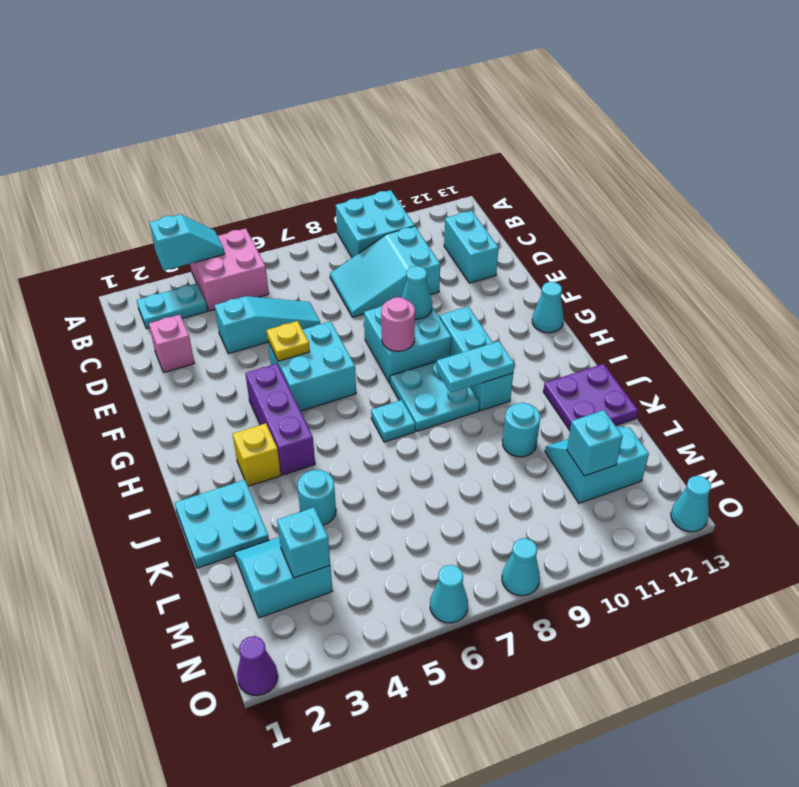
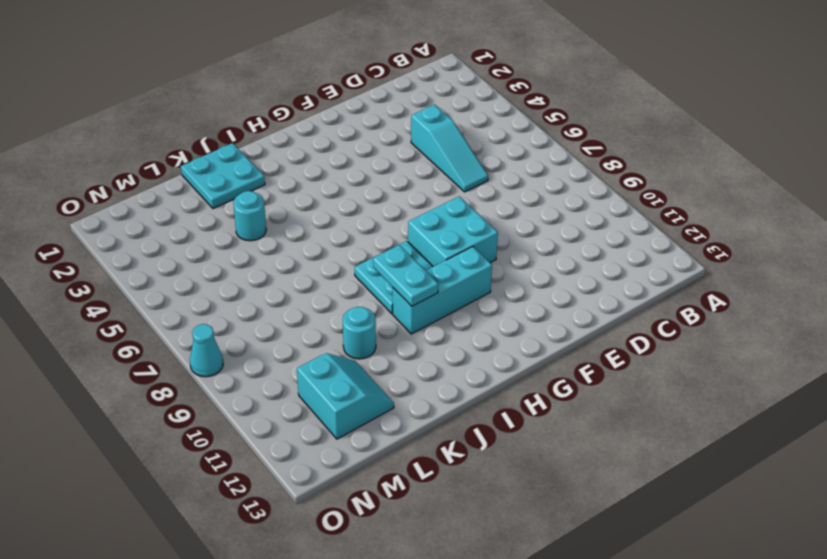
none -> pink brick A4:B5 level 1
none -> cyan brick A9:B10 level 1
none -> cyan plate B2:B3 level 1
none -> cyan slope C8:D10 level 1 top 10

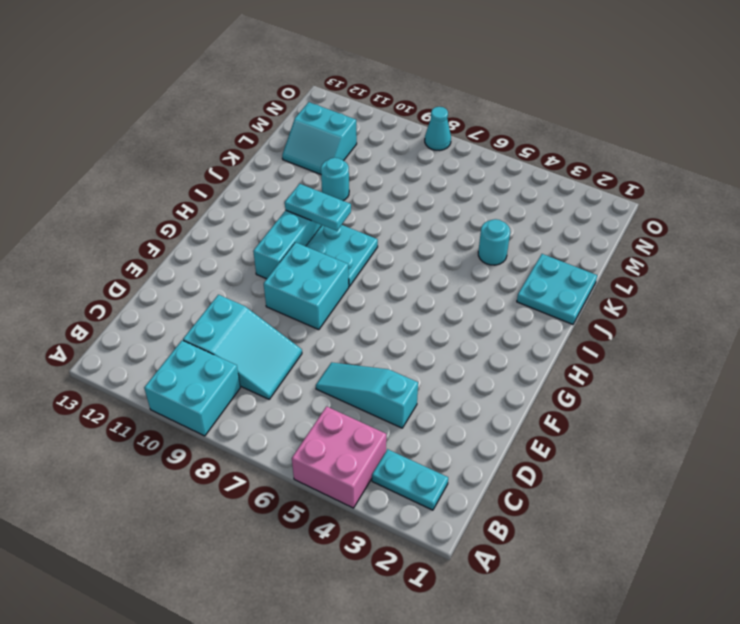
none -> cyan brick C12:D12 level 1
none -> pink brick D2 level 1
none -> cyan brick F5:G6 level 1
none -> purple brick G4:I4 level 1

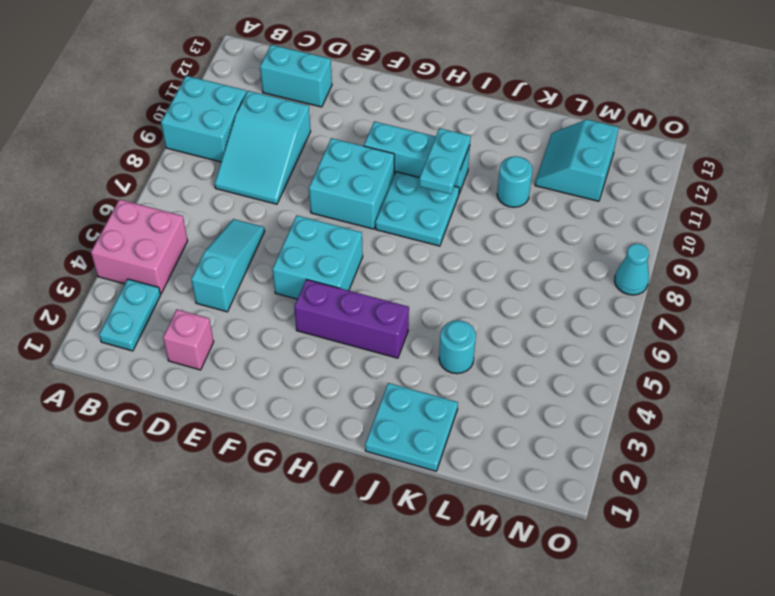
none -> cyan cone G13 level 1
none -> yellow brick I3 level 1
none -> cyan plate I7 level 1
none -> purple plate J12:K13 level 1

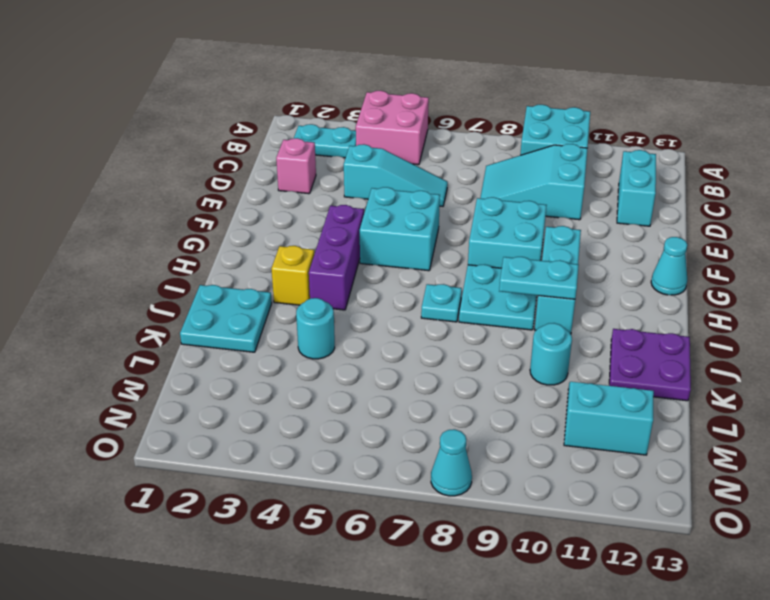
none -> cyan slope L2:M3 level 1 top M
none -> purple cone O1 level 1
none -> cyan cone O6 level 1
none -> cyan cone O13 level 1

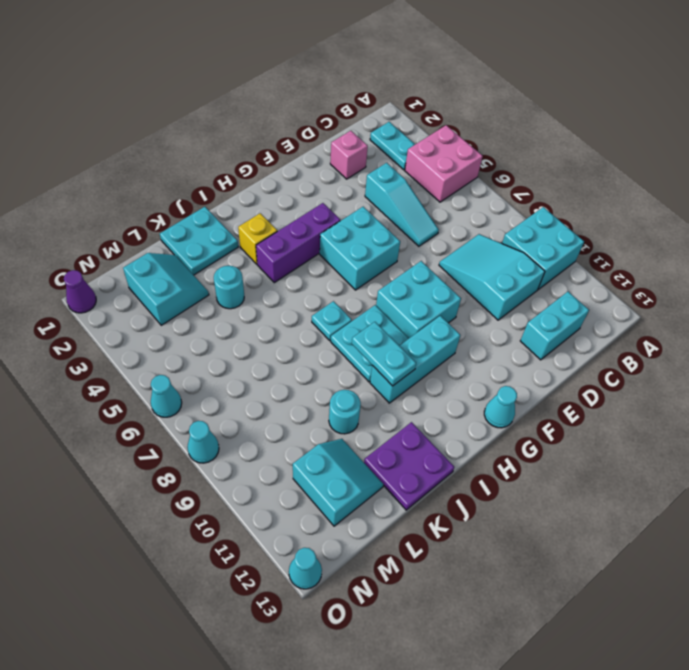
none -> cyan slope A3:A4 level 2 top 3
none -> yellow plate F5 level 2
none -> cyan cone F9 level 2
none -> pink round brick G8 level 2

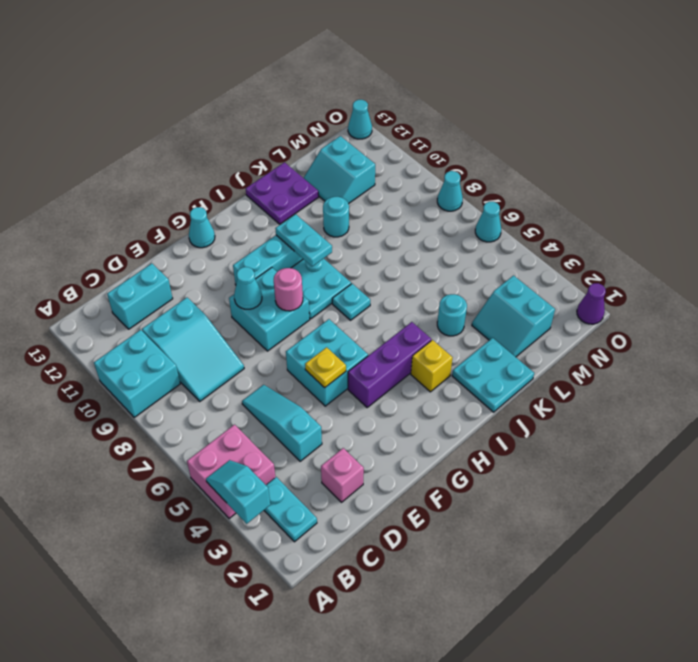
none -> cyan brick M3 level 2
none -> cyan brick M11 level 2

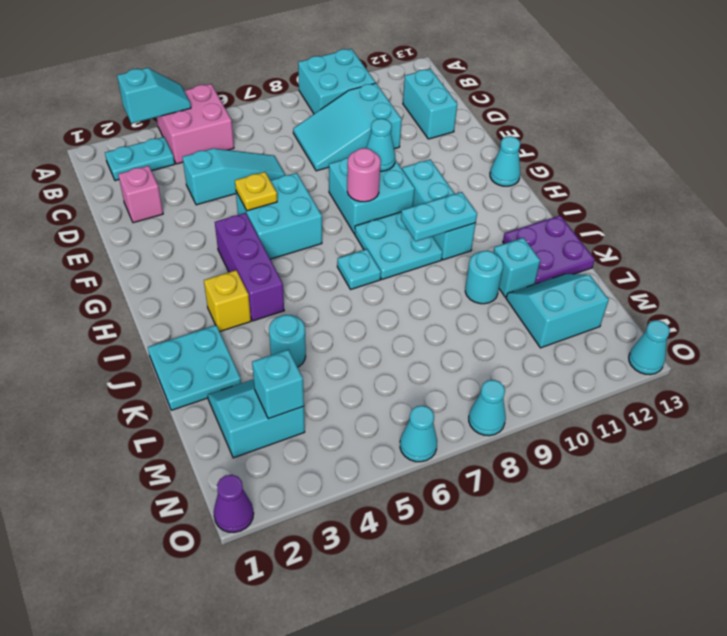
cyan brick K11 level 1 -> cyan brick M11 level 2

